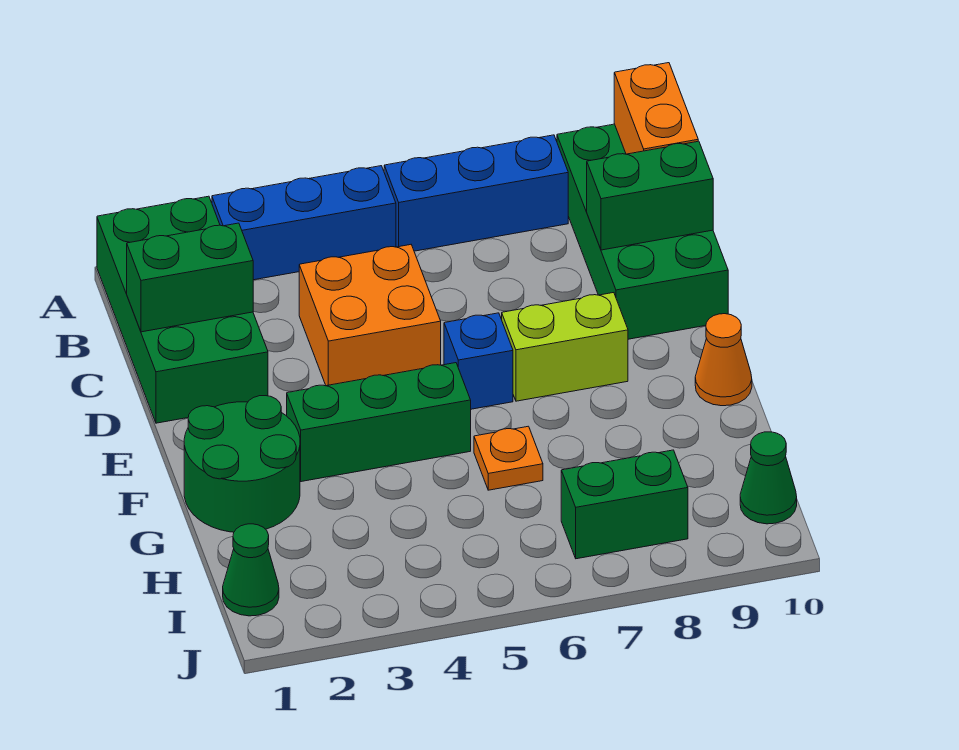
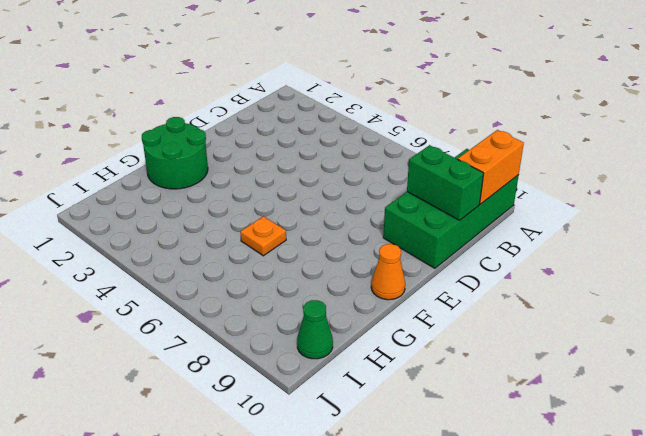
none -> green brick A1:D2 level 1
none -> blue brick A3:A5 level 1
none -> blue brick A6:A8 level 1

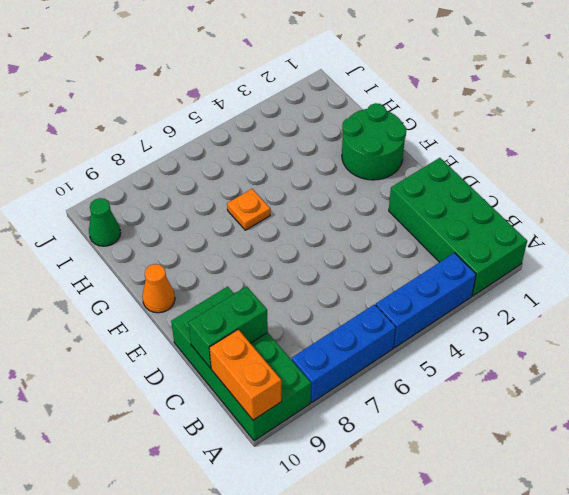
none -> orange brick C4:D5 level 1
none -> blue brick E6 level 1
none -> lime brick E7:E8 level 1

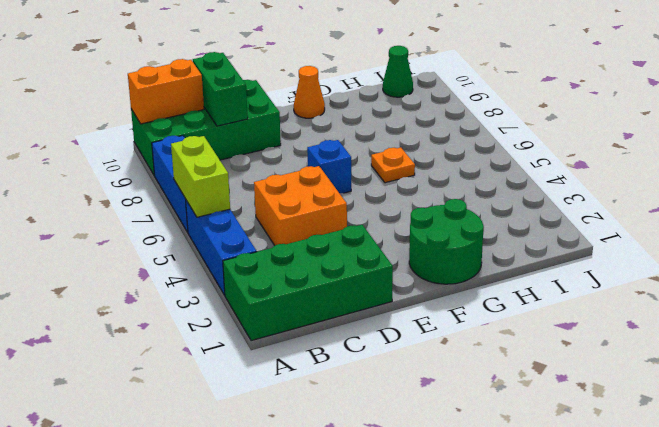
lime brick A5:A6 level 2 -> lime brick E7:E8 level 1
none -> green brick F3:F5 level 1
none -> green cone I1 level 1
none -> green brick I7:I8 level 1

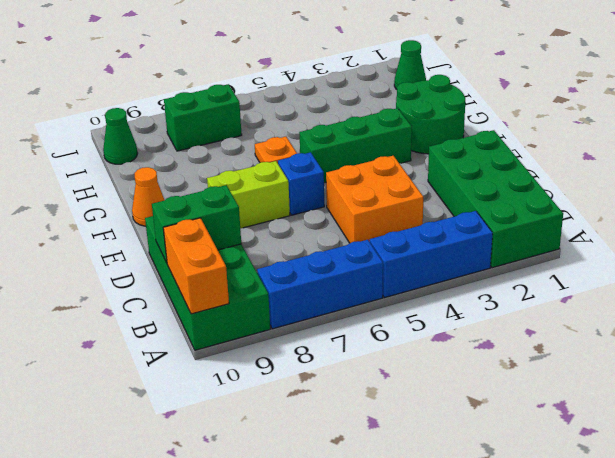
none -> green brick C1:C2 level 2

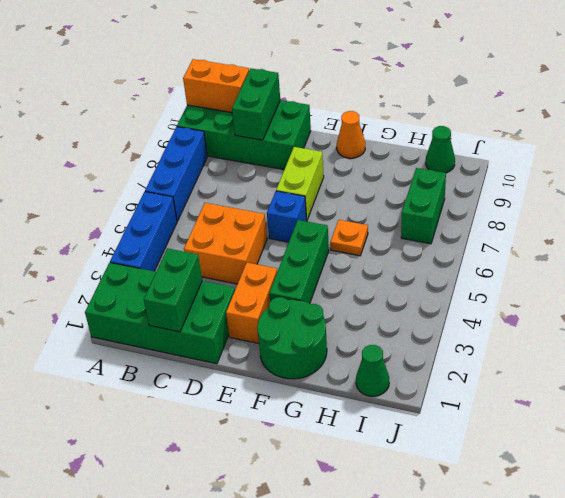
orange brick E2:E3 level 1 -> none

